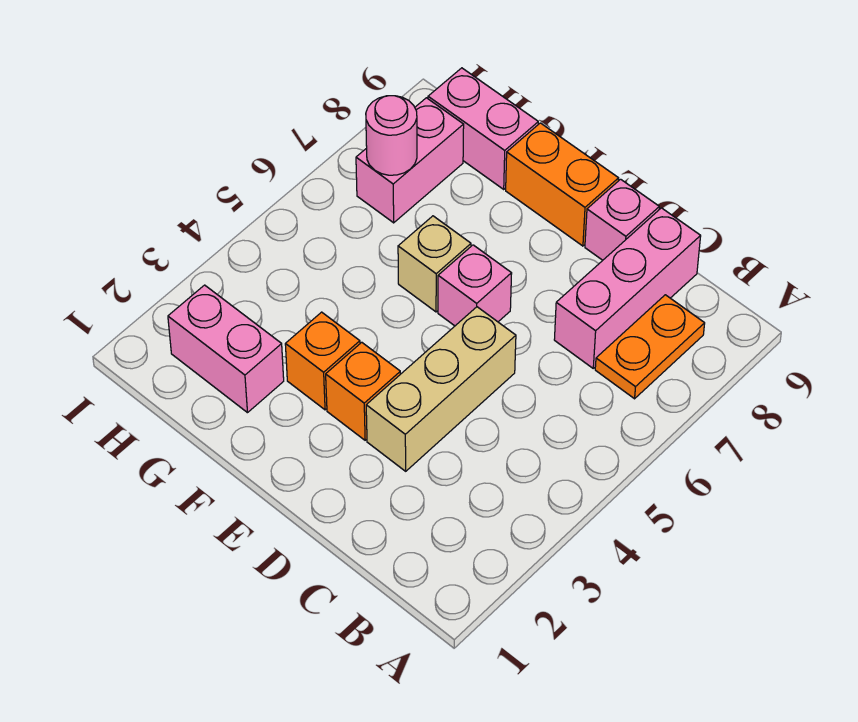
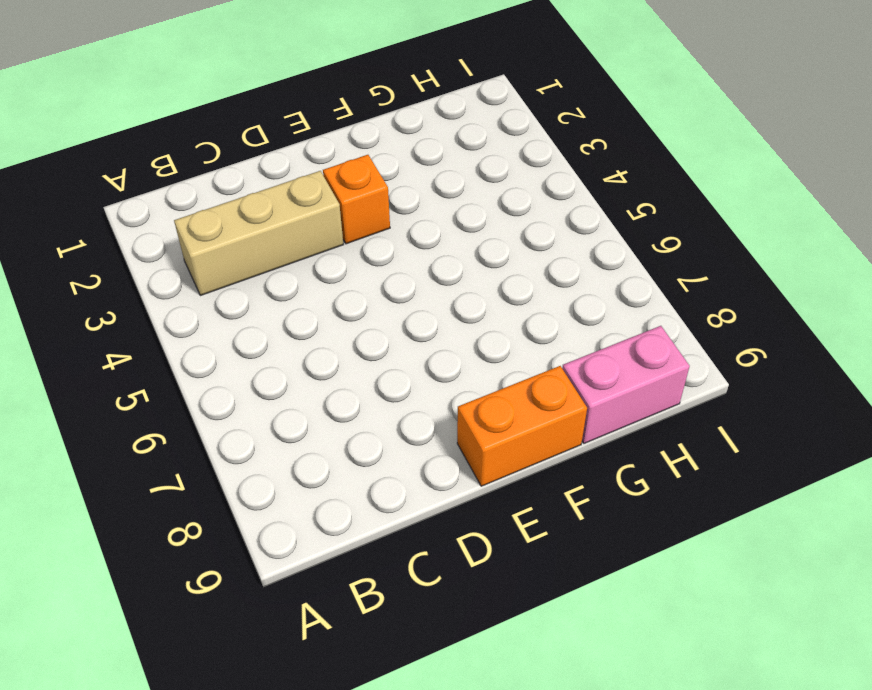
tan brick B3:D3 level 1 -> tan brick D3:D5 level 1
none -> orange plate B7:B8 level 1
none -> pink brick C7:C9 level 1
none -> pink brick D9 level 1

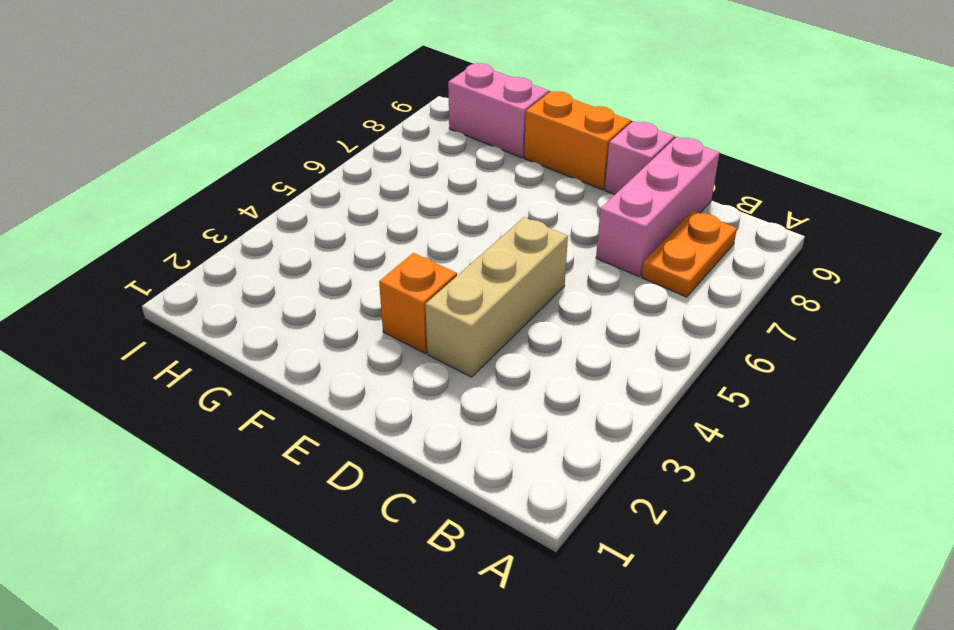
none -> pink brick E6 level 1
none -> orange brick F3 level 1
none -> tan brick F6 level 1

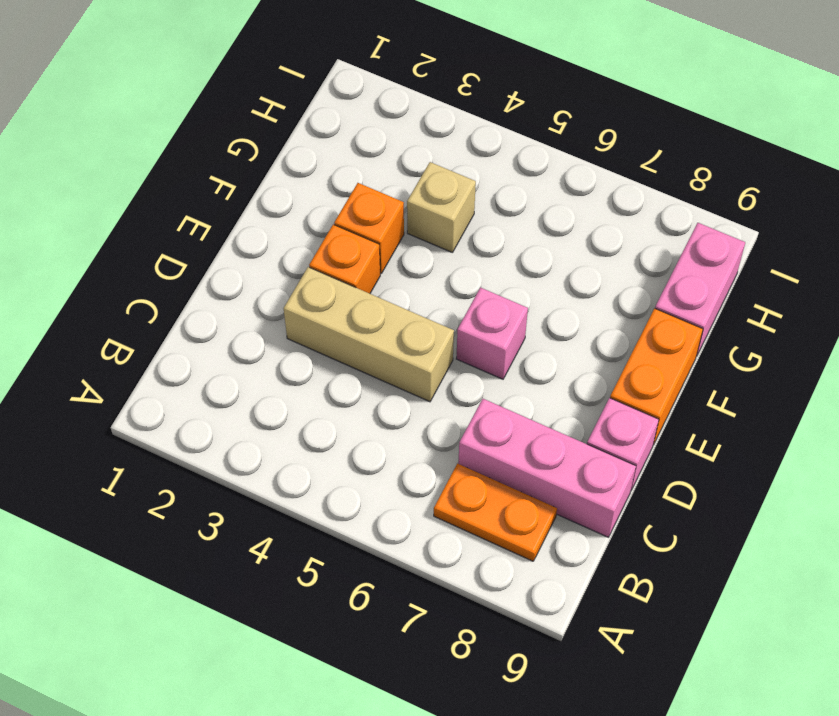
tan brick G4 level 1 -> tan brick F6 level 1
none -> pink brick G2:H2 level 1
none -> pink brick H7:H8 level 1
none -> pink round brick H7 level 2

